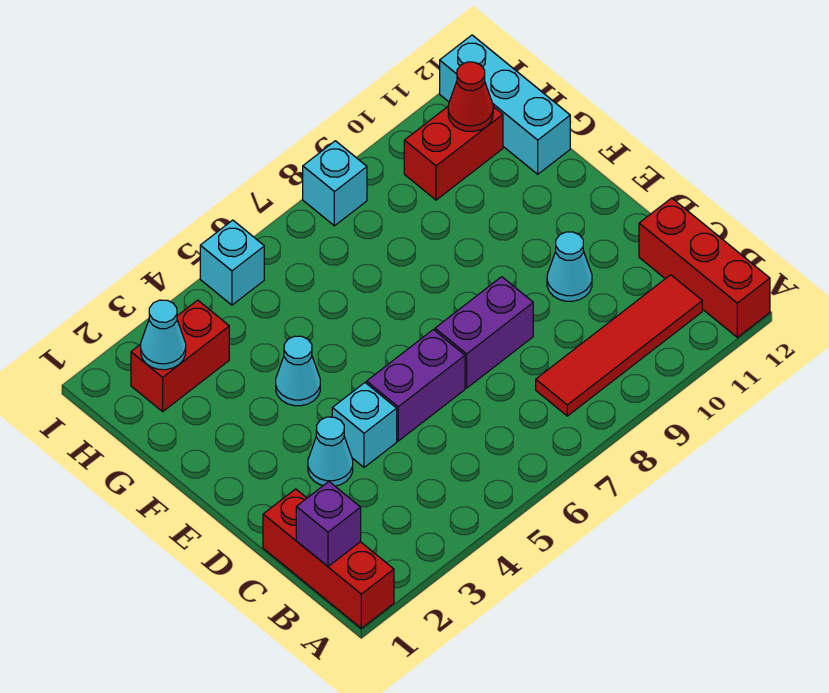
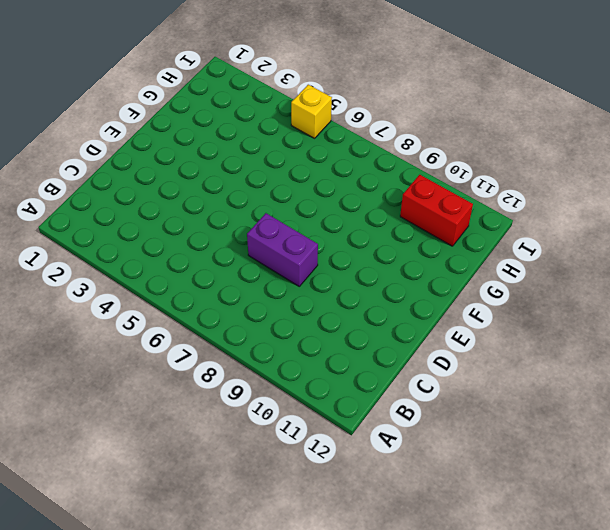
yellow brick I5 level 1 -> cyan brick I5 level 1
none -> red brick A1:C1 level 1
none -> red brick A12:C12 level 1
none -> red tile B8:B11 level 1

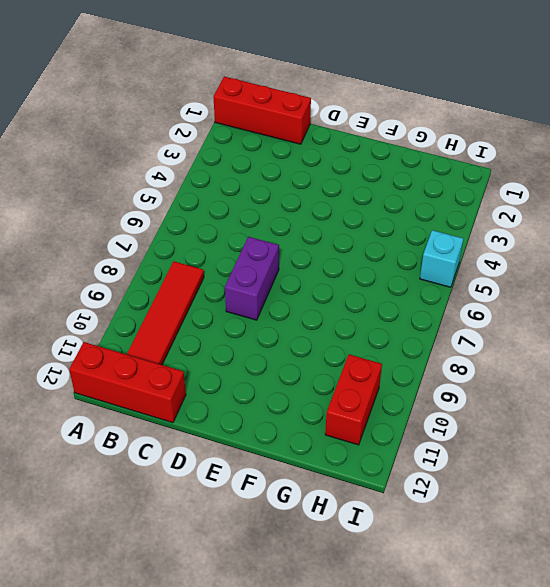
none -> cyan cone D3 level 1
none -> cyan brick D4 level 1
none -> purple brick D5:D6 level 1

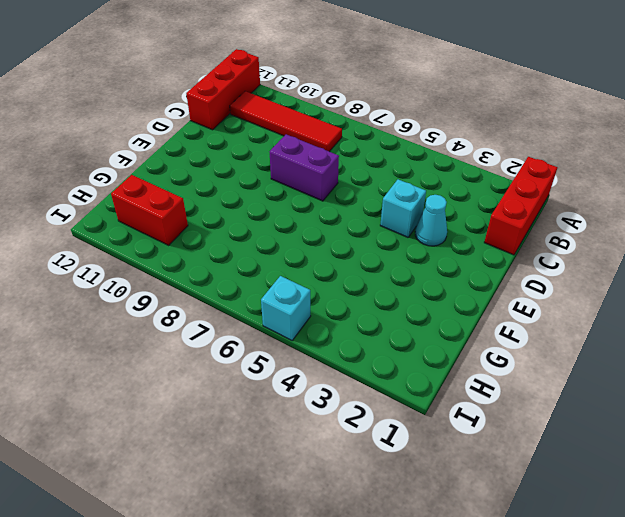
none -> purple brick D5:D6 level 1
none -> cyan cone D10 level 1
none -> cyan cone F4 level 1

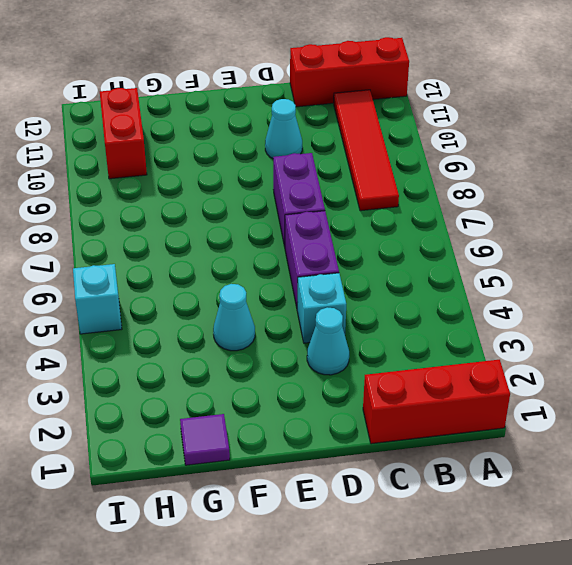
purple tile G1 level 1 -> none
none -> cyan brick G12:I12 level 1
none -> red brick H2:H3 level 1
none -> cyan brick I8 level 1

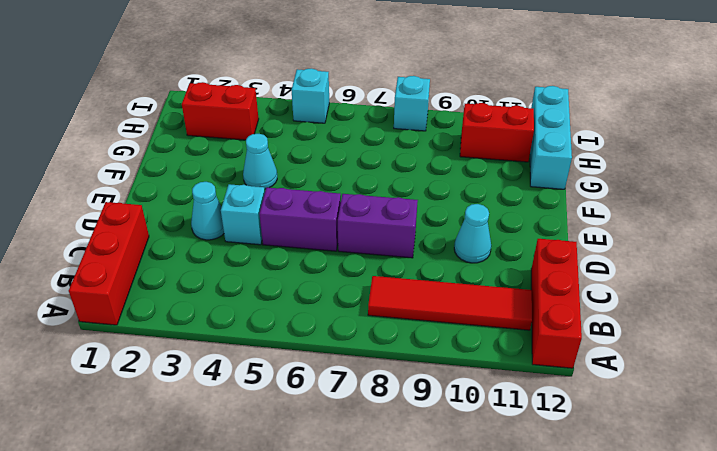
none -> purple brick B1 level 2
none -> cyan cone H2 level 2
none -> red cone H11 level 2

